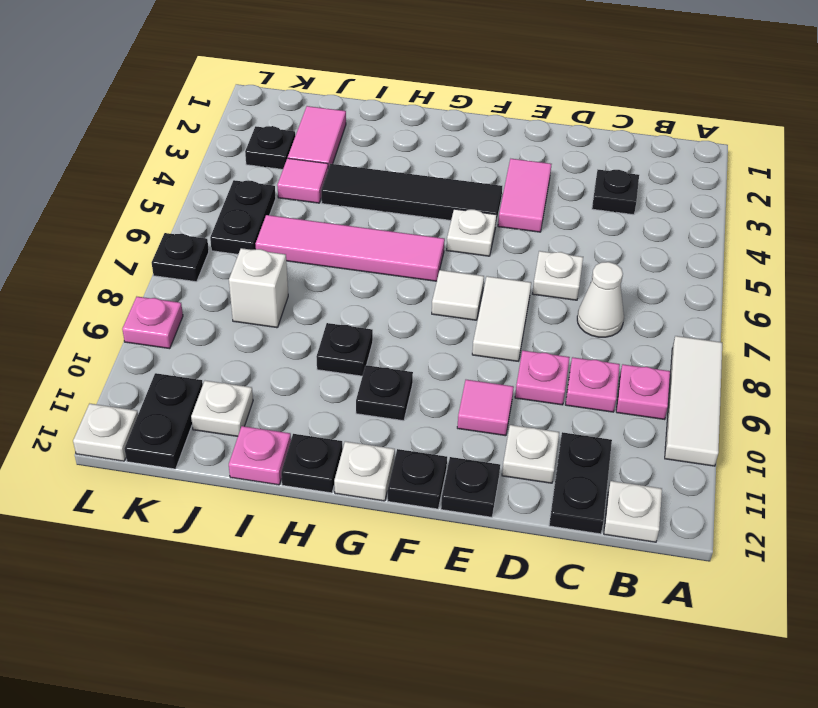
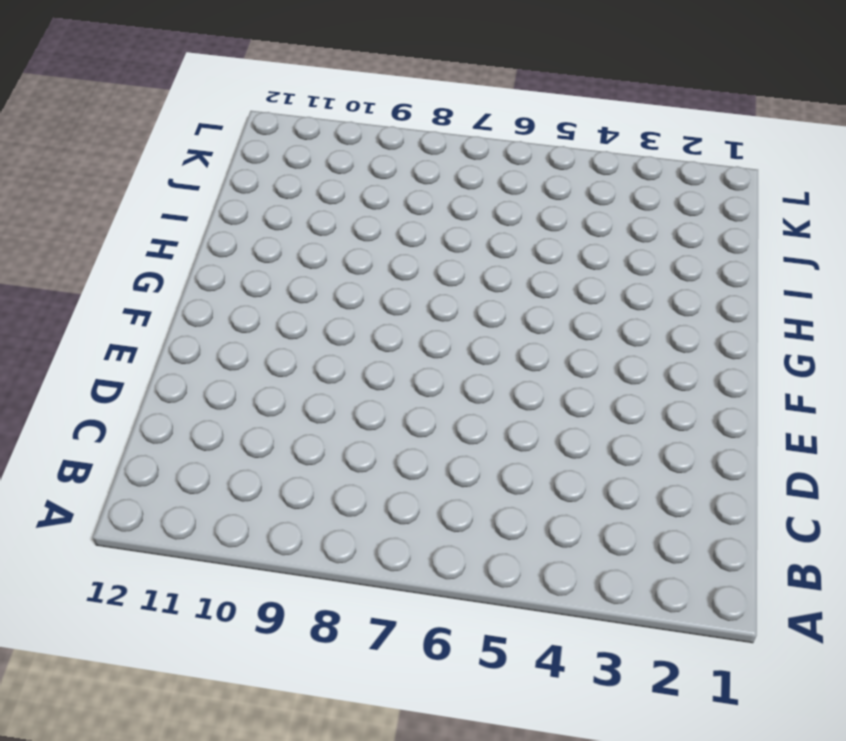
none -> white tile A8:A10 level 1
none -> pink plate B9 level 1
none -> white plate B12 level 1
none -> black plate C3 level 1

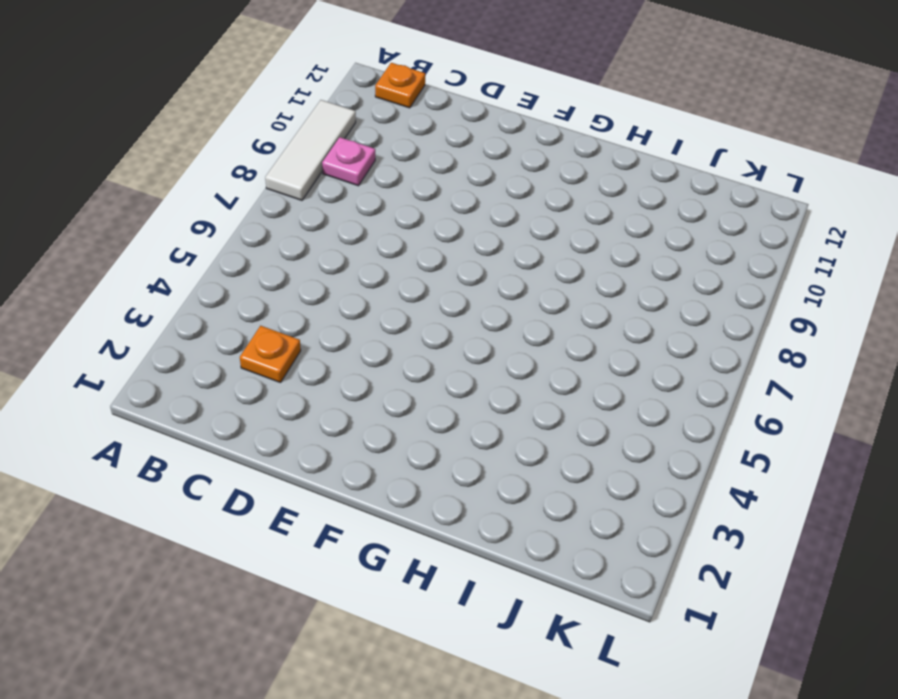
orange plate B12 level 1 -> white plate B12 level 1
orange plate C3 level 1 -> black plate C3 level 1
none -> white cone C7 level 1
none -> pink plate C9 level 1
none -> black plate C11:C12 level 1
none -> white plate D6 level 1

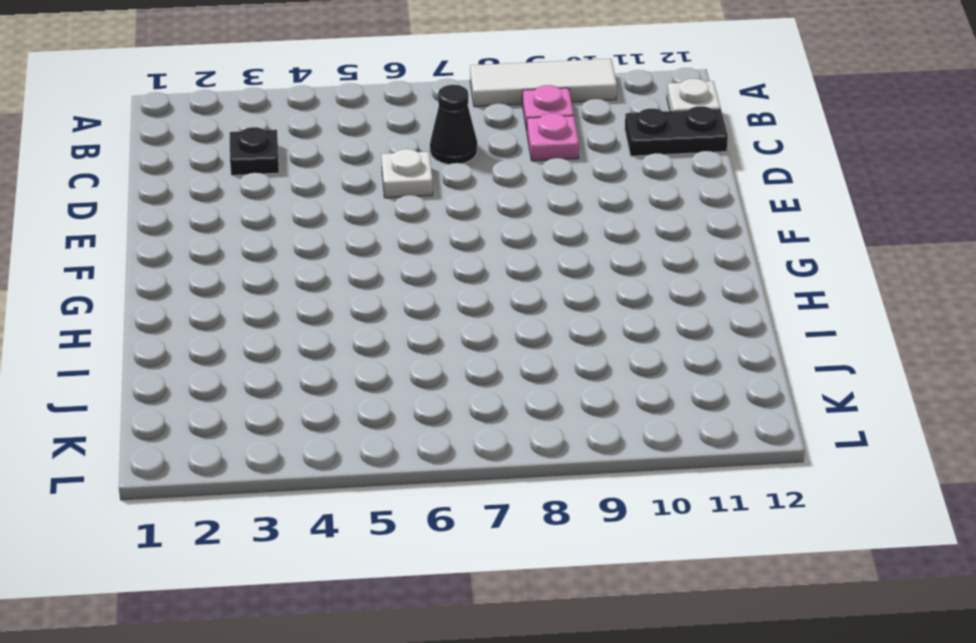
black cone C7 level 1 -> white cone C7 level 1
none -> pink plate D9 level 1
none -> white plate D11 level 1
none -> pink tile E3:E4 level 1
none -> white tile E7:E8 level 1

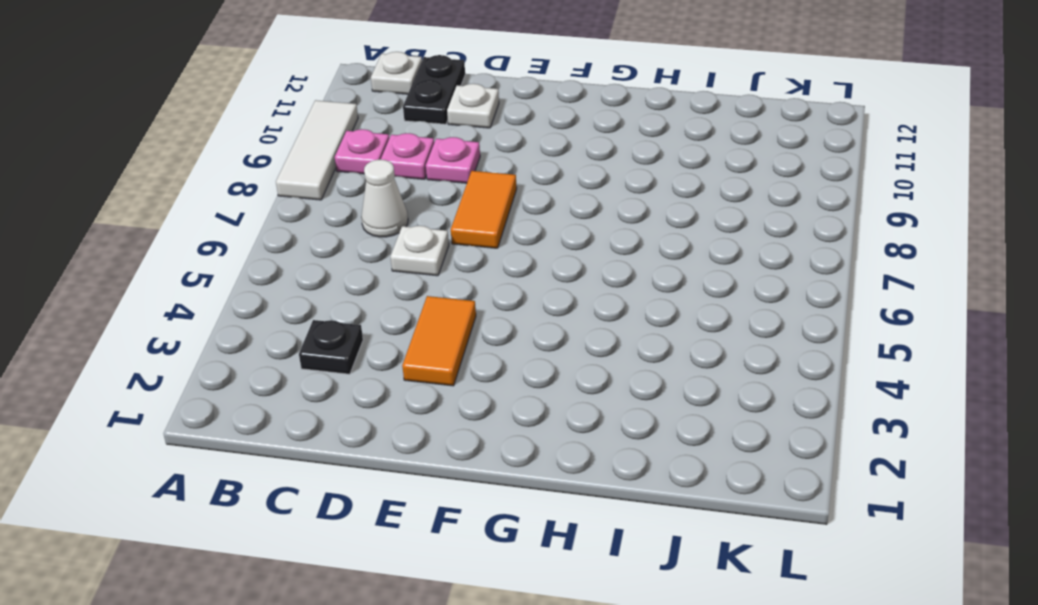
orange tile E3:E4 level 1 -> pink tile E3:E4 level 1
orange tile E7:E8 level 1 -> white tile E7:E8 level 1
none -> pink tile E10 level 1
none -> black plate E12 level 1
none -> black tile F4:I4 level 1
none -> white plate F5 level 1

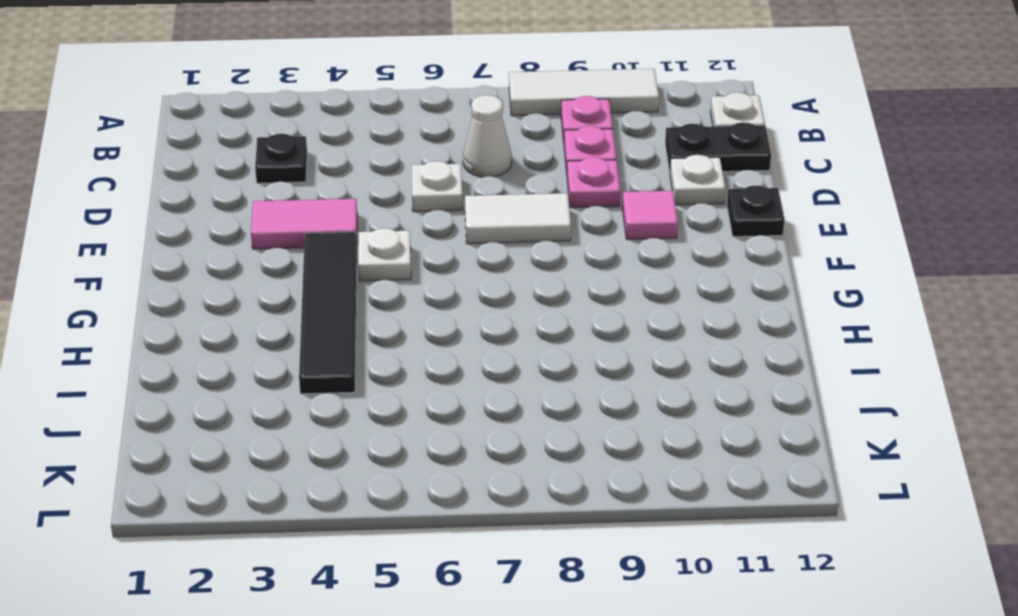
none -> white tile F7 level 1
none -> black plate F12 level 1
none -> pink tile G6:J6 level 1
none -> black plate G10 level 1

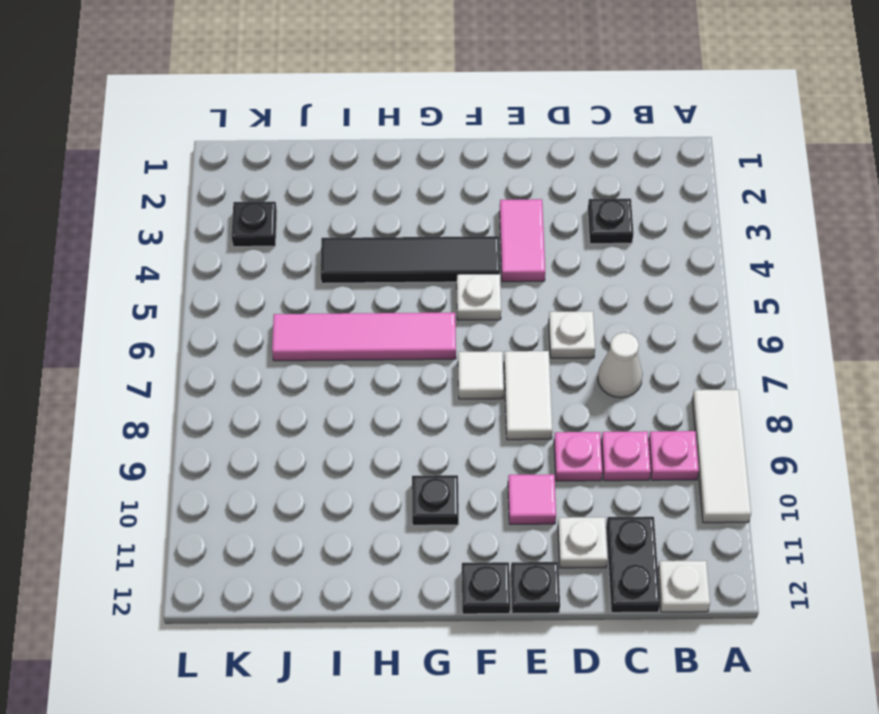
none -> white plate G12 level 1
none -> black plate H9 level 1
none -> black plate H12 level 1
none -> pink plate I12 level 1

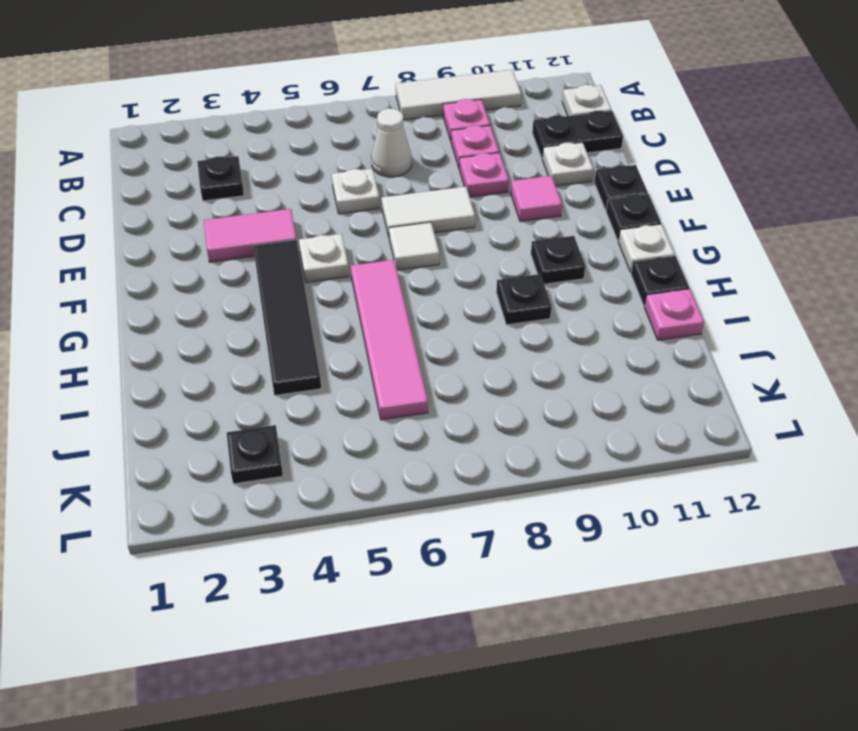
none -> pink tile J2:J3 level 1
none -> pink tile J4 level 1
none -> white brick J8 level 1
none -> white plate J11 level 1

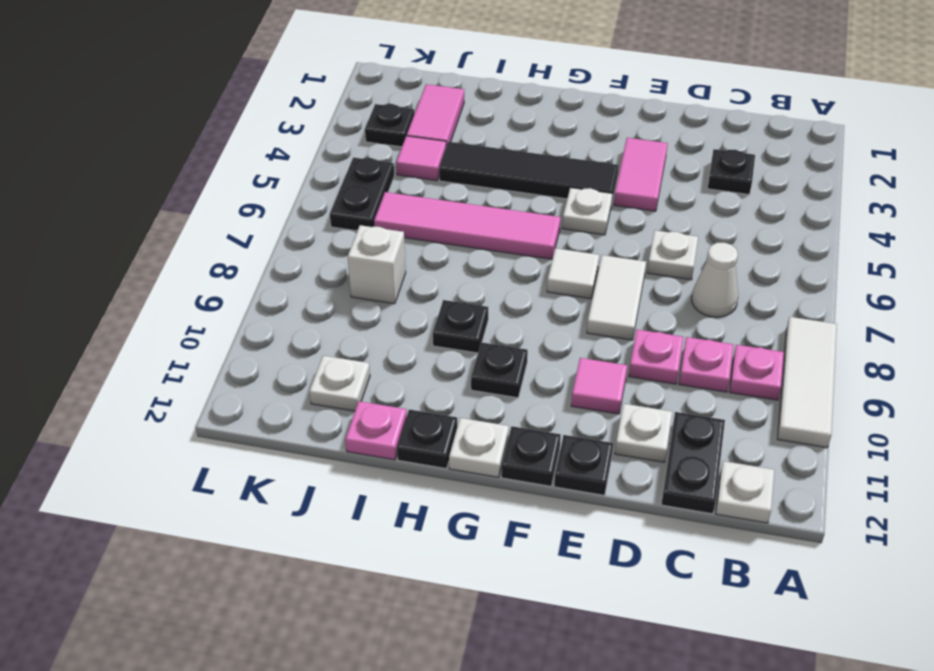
none -> black plate K11:K12 level 1
none -> black plate L7 level 1
none -> pink plate L9 level 1
none -> white plate L12 level 1

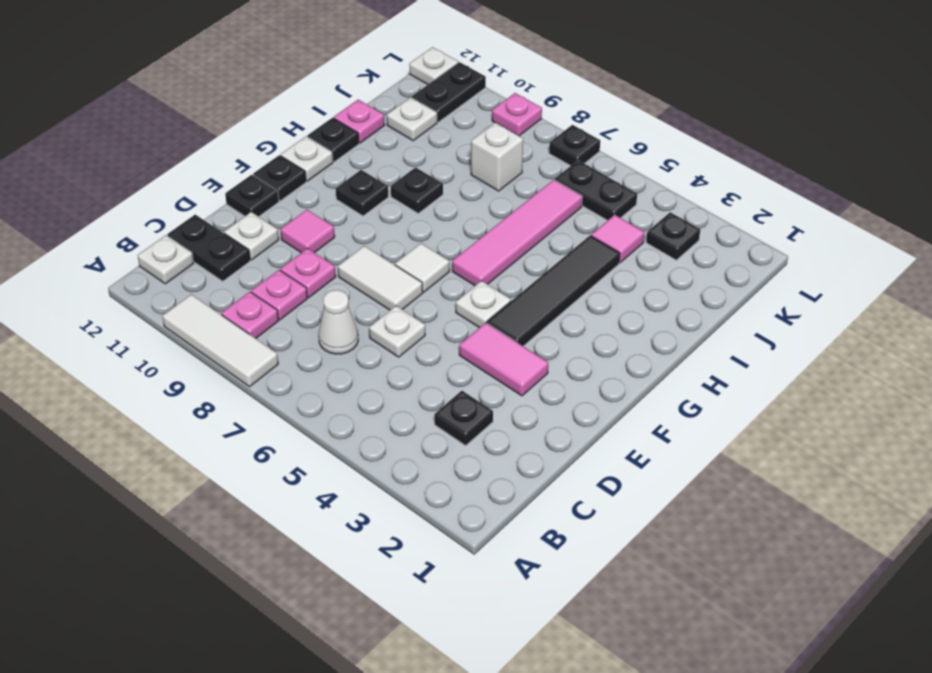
black plate K11:L11 level 1 -> black plate K11:K12 level 1
none -> pink tile J2:J3 level 1

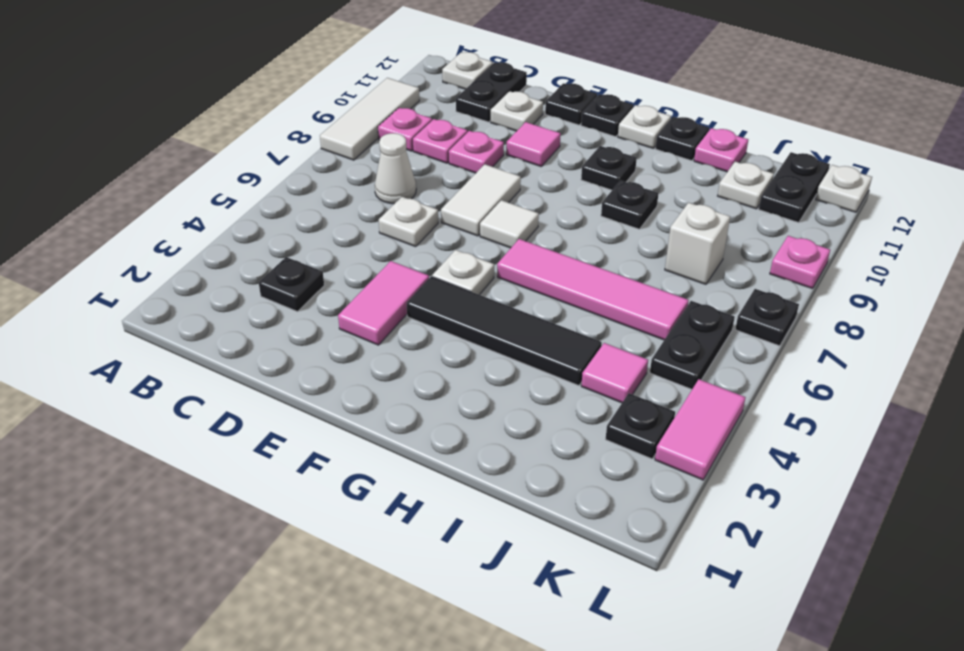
pink tile L3:L4 level 1 -> pink tile J2:J3 level 1

